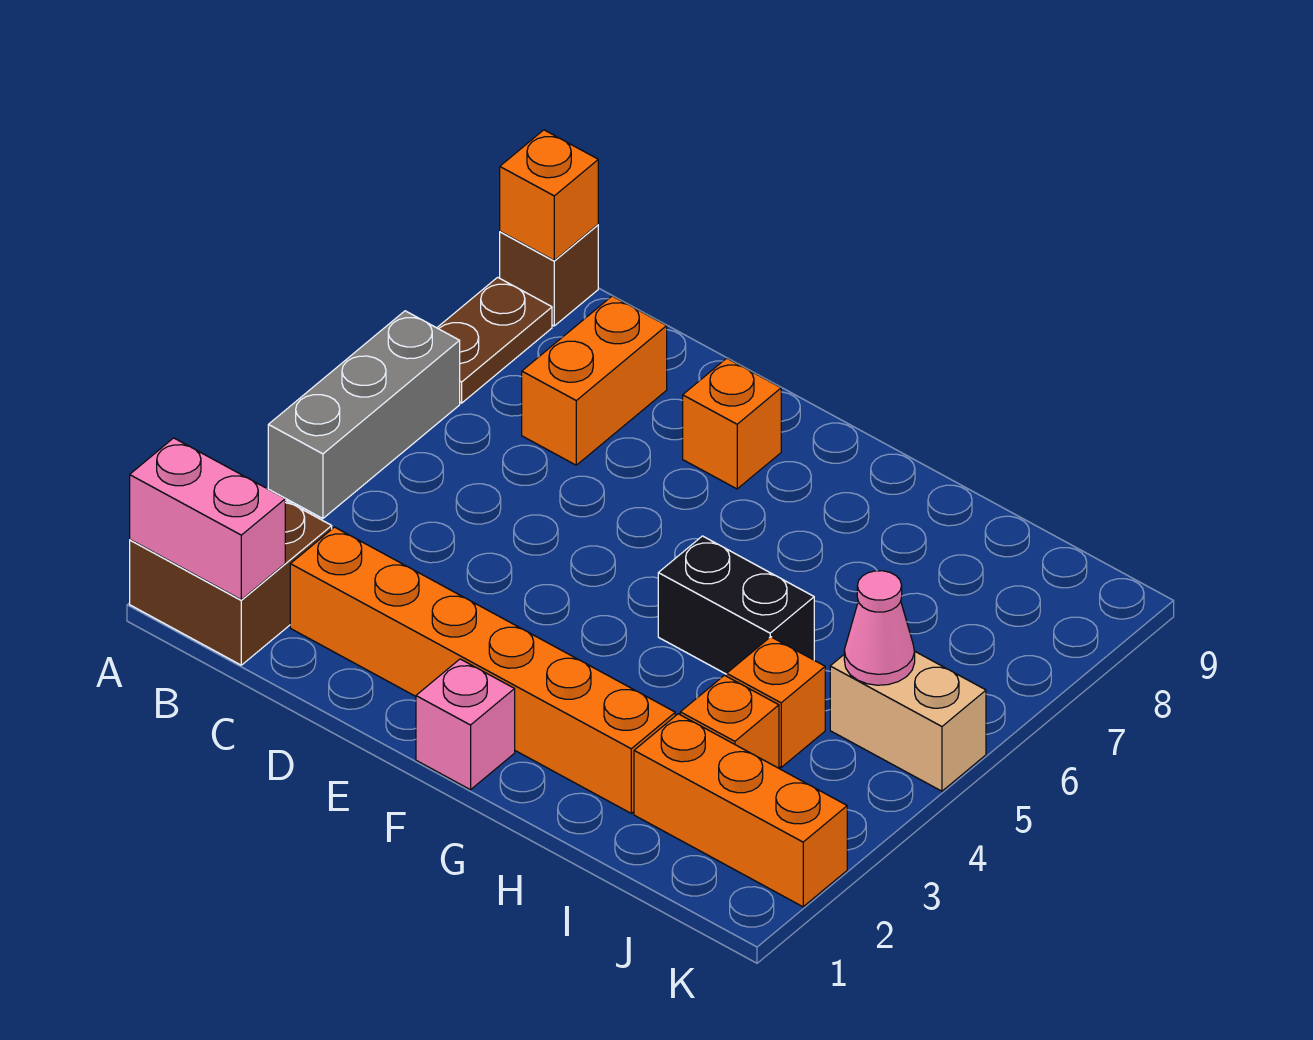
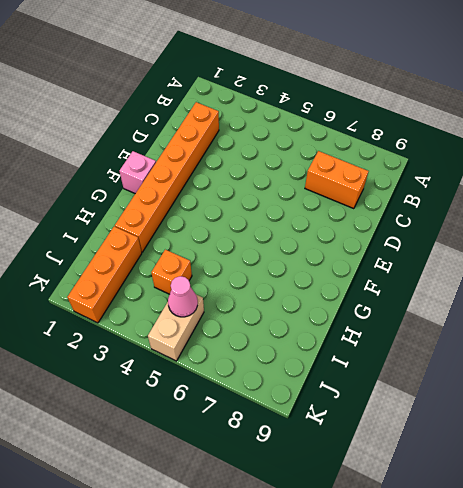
none -> brown brick A1:B2 level 1
none -> grey brick A4:A6 level 1
none -> brown plate A7:A8 level 1

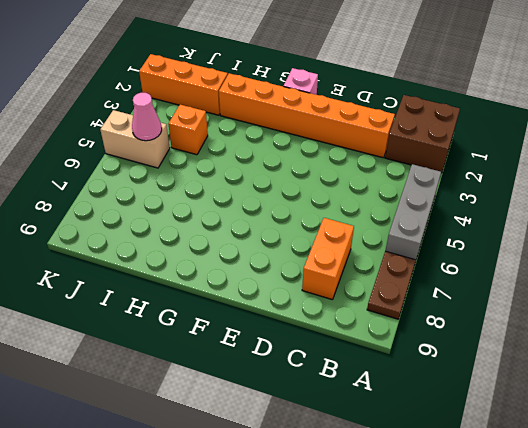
none -> brown brick A9 level 1
none -> orange brick E8 level 1
none -> black brick G5:H5 level 1

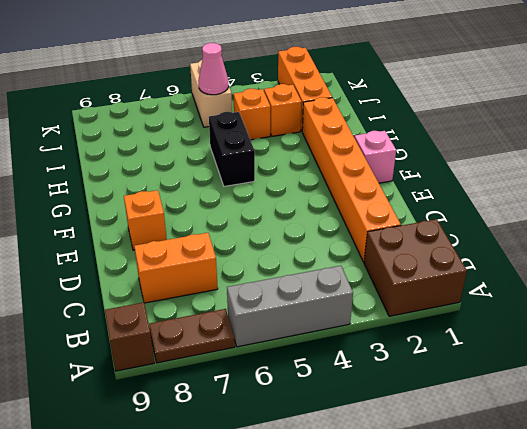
none -> pink brick A1:B1 level 2
none -> orange brick A9 level 2

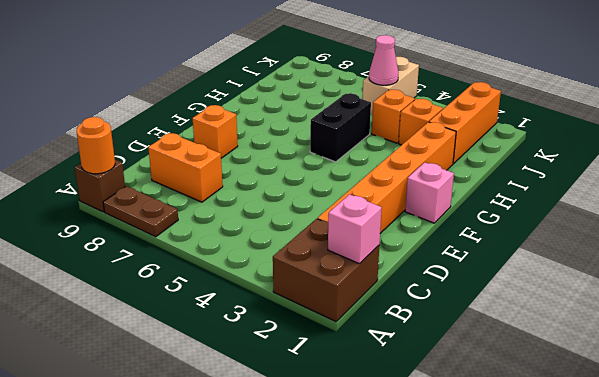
orange round brick A9 level 2 -> orange brick A9 level 2
pink brick B1 level 2 -> pink brick A1:B1 level 2
none -> grey brick A4:A6 level 1

